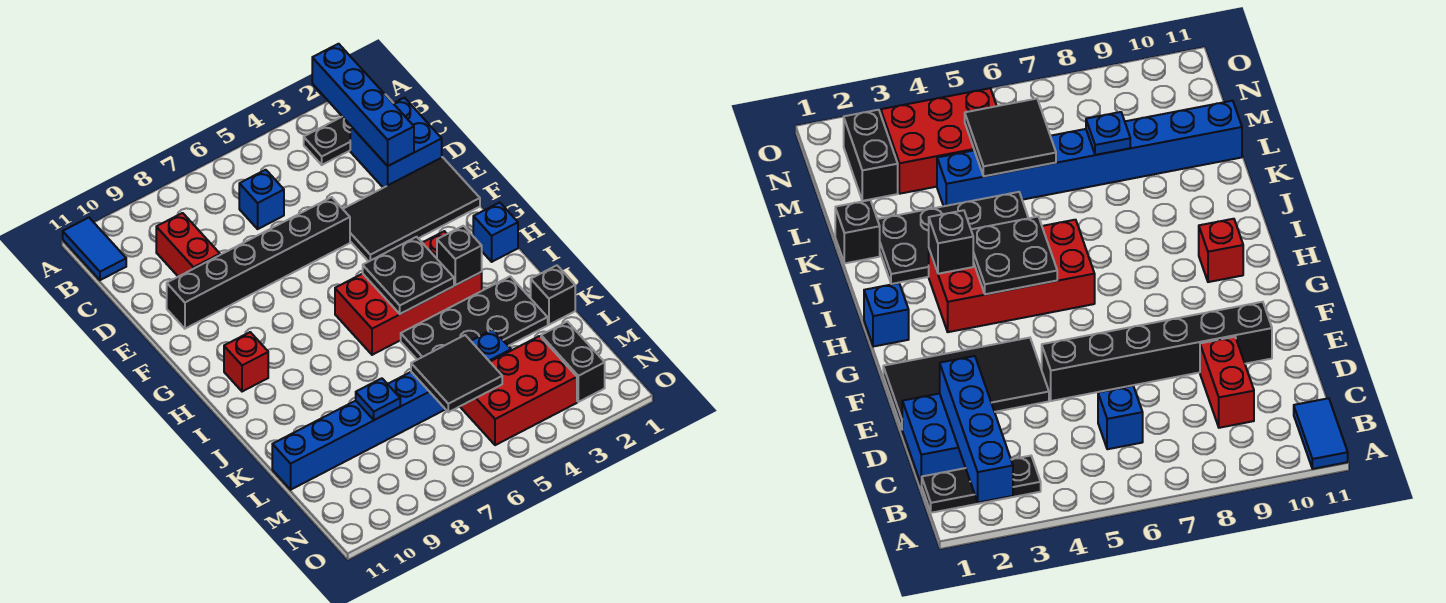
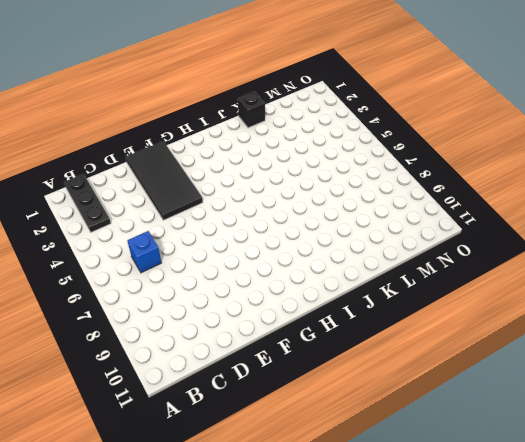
none -> blue tile A11:B11 level 1
none -> blue brick C1:D2 level 1
none -> red brick C9:D9 level 1

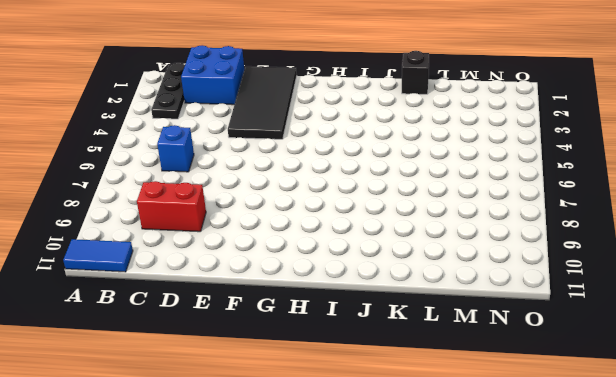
none -> black brick E5:E10 level 1
none -> blue brick H1 level 1
none -> red brick H3:I6 level 1

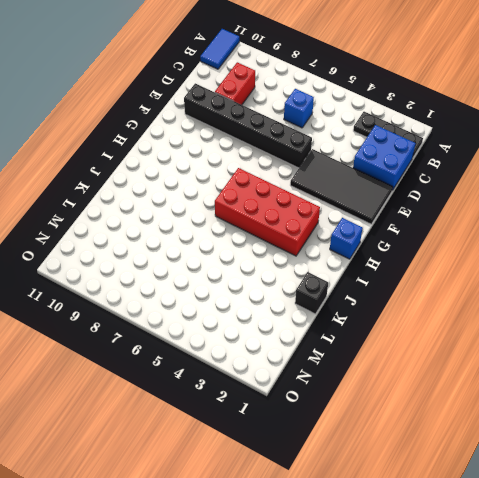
none -> red brick H10 level 1
none -> black plate J2:K5 level 1
none -> blue brick L4:L11 level 1

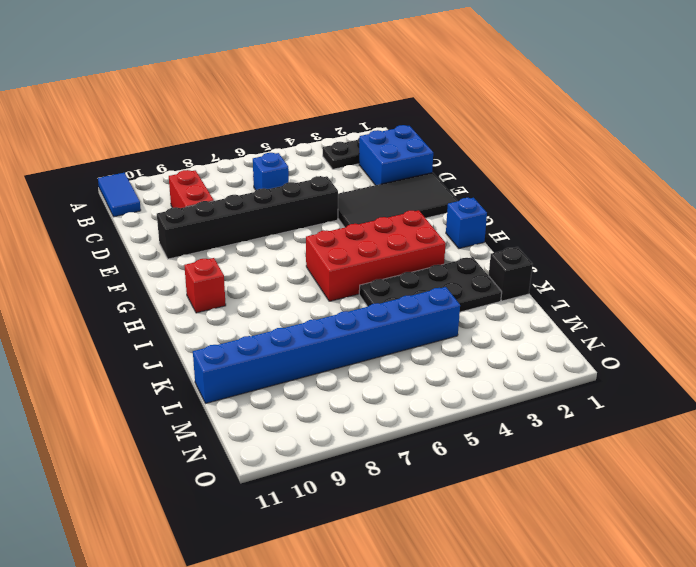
none -> black brick M2:N2 level 1
none -> red brick M3:N5 level 1
none -> blue brick A2:D2 level 2

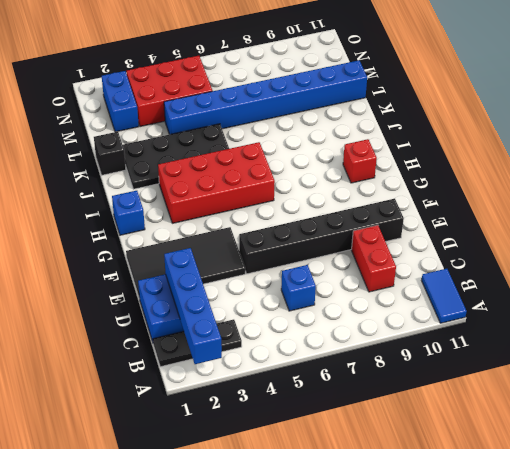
blue brick M2:N2 level 1 -> black brick M2:N2 level 1
none -> black plate H4:I5 level 2
none -> black brick I3 level 2
none -> black tile L5:M6 level 2

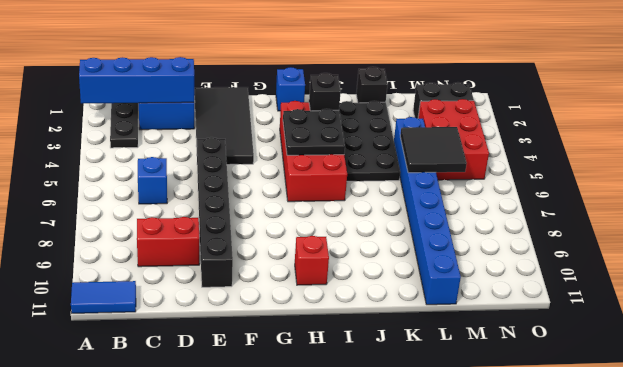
none -> blue plate L8 level 2

